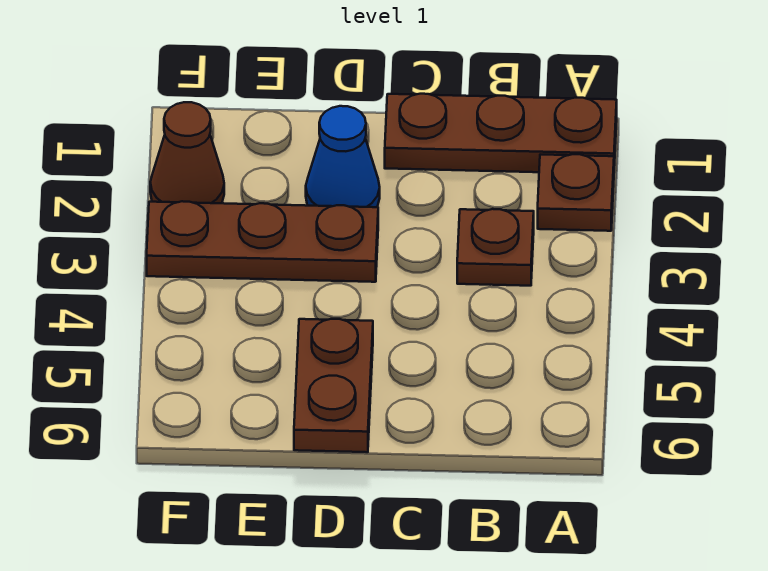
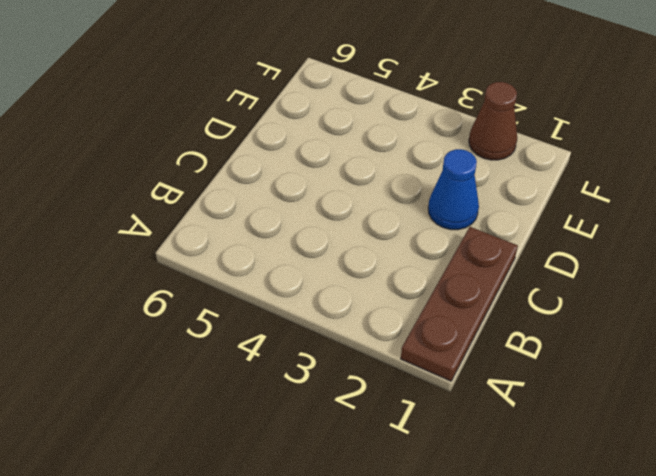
none -> brown plate A2 level 1
none -> brown plate B3 level 1

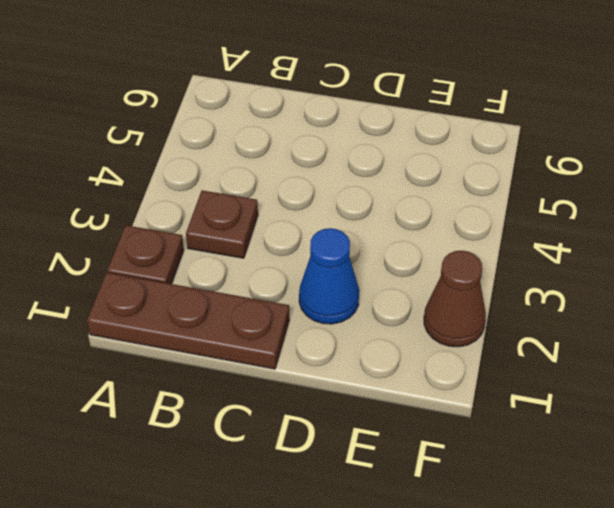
none -> brown plate D3:F3 level 1
none -> brown plate D5:D6 level 1

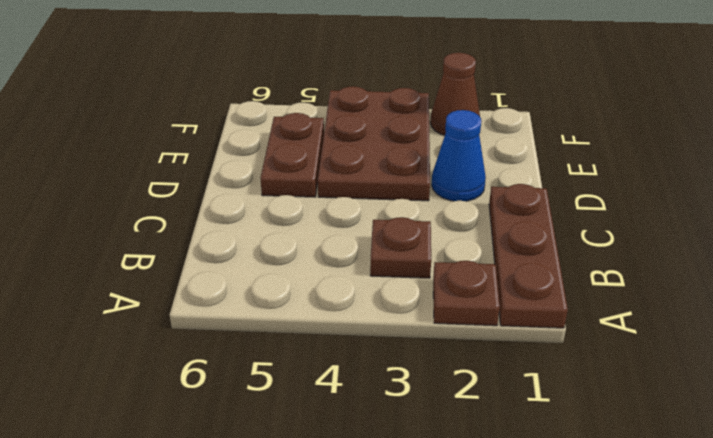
brown plate D3:F4 level 1 -> brown plate D3:F3 level 1
brown plate D5:E5 level 1 -> brown plate D5:D6 level 1

